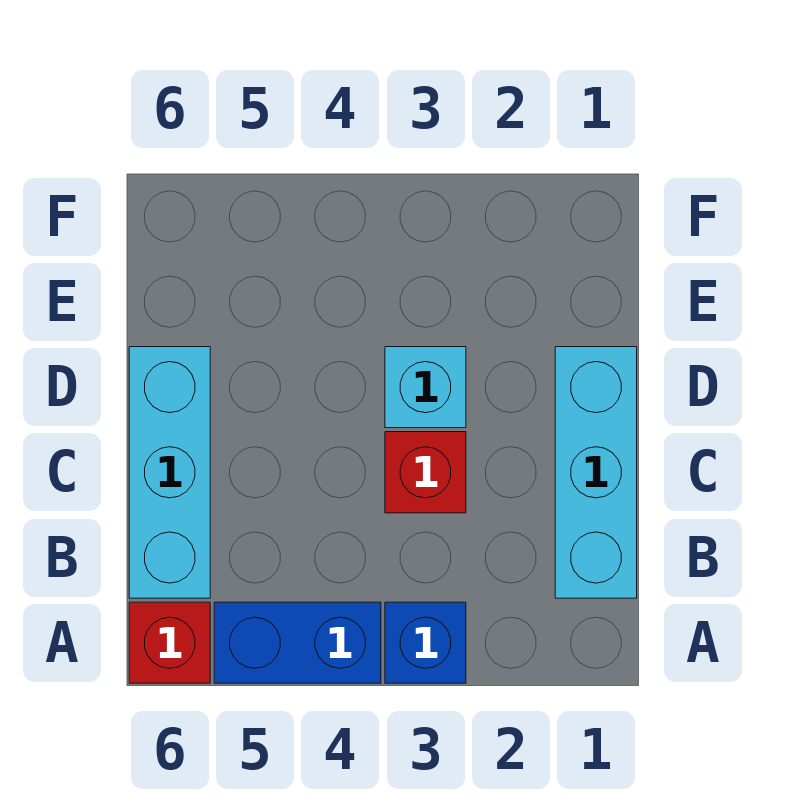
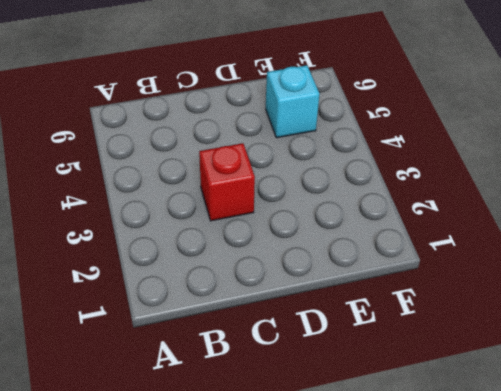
cyan brick E5 level 1 -> cyan brick D3 level 1
none -> blue brick A3 level 1
none -> blue brick A4:A5 level 1

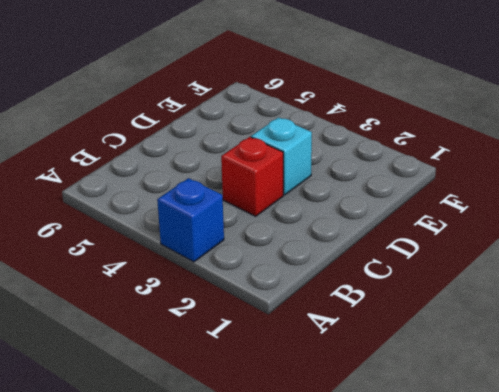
none -> blue brick A4:A5 level 1
none -> red brick A6 level 1

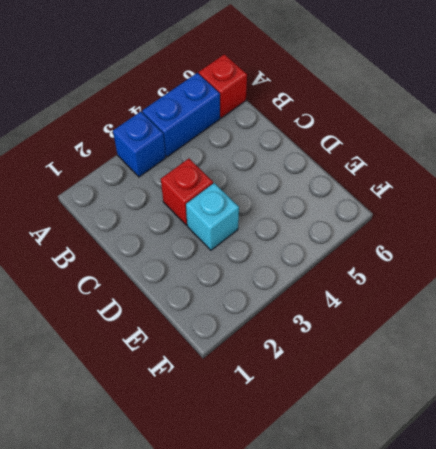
none -> cyan brick B1:D1 level 1
none -> cyan brick B6:D6 level 1

